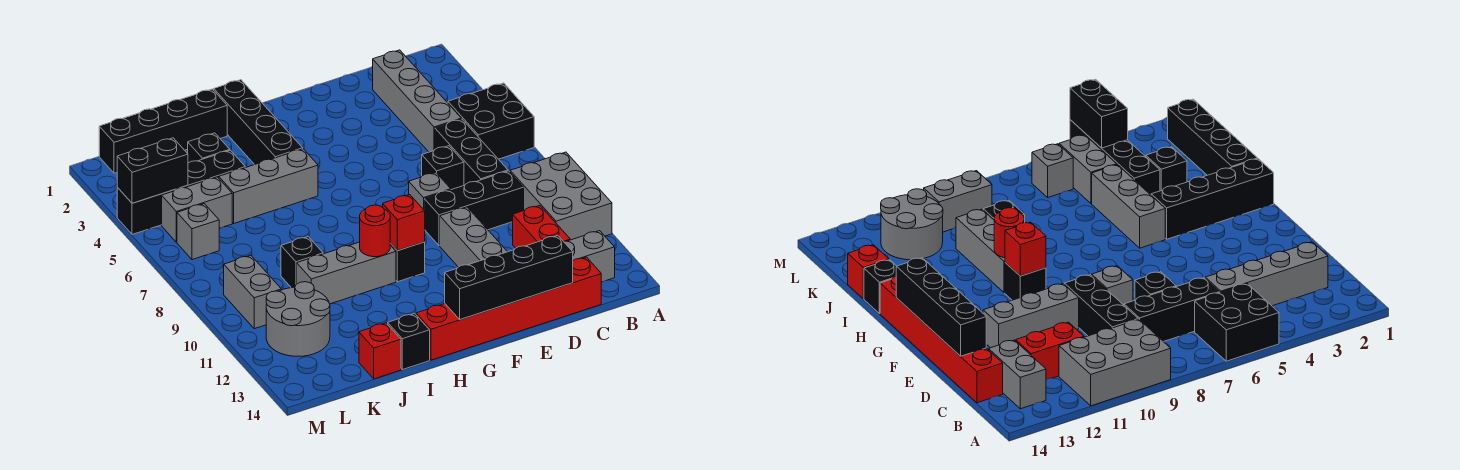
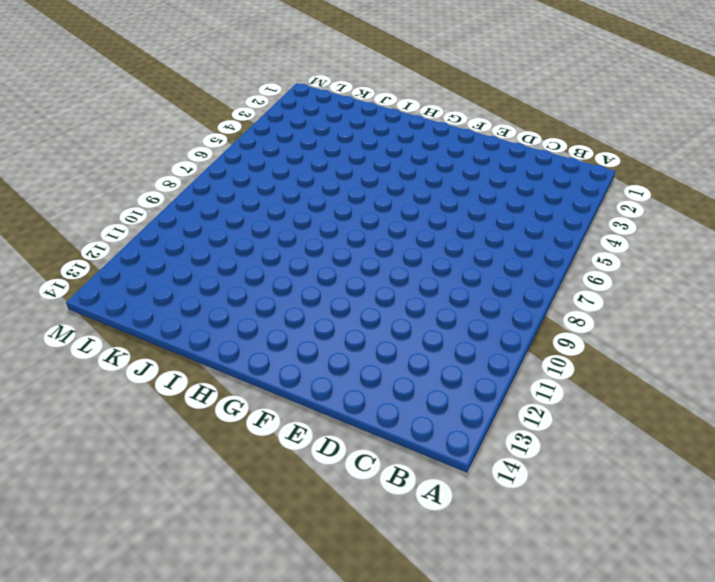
none -> black brick A5:B6 level 1
none -> grey brick A9:B11 level 1
none -> grey brick B13:C13 level 1

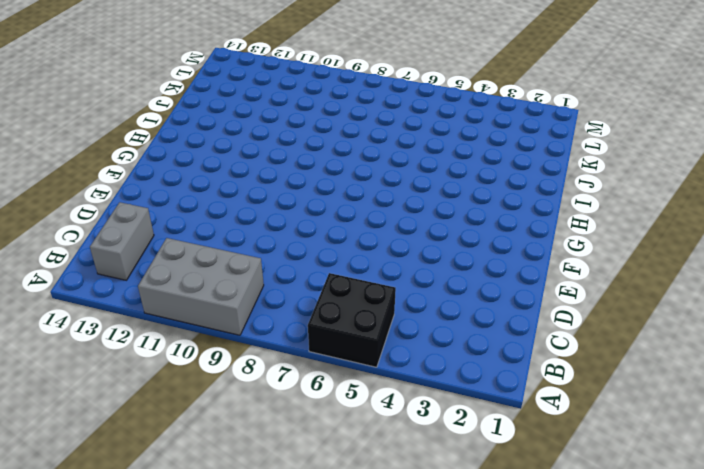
none -> grey brick C2:C5 level 1
none -> black brick C6:C8 level 1
none -> black brick C9:E9 level 1

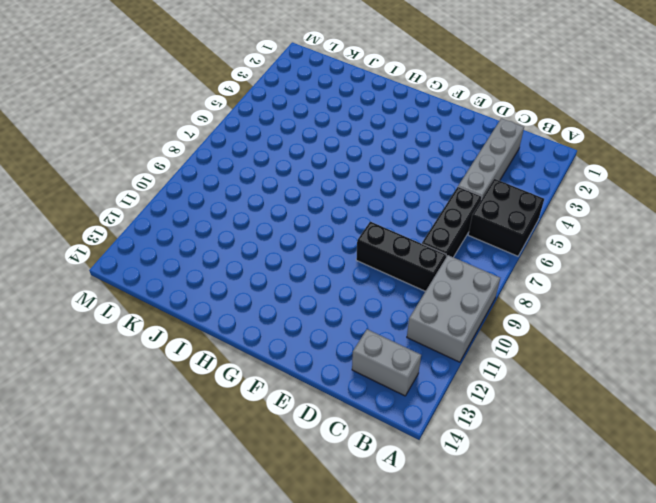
none -> red brick C11:C12 level 1
none -> red brick C14:H14 level 1
none -> black brick D7 level 1

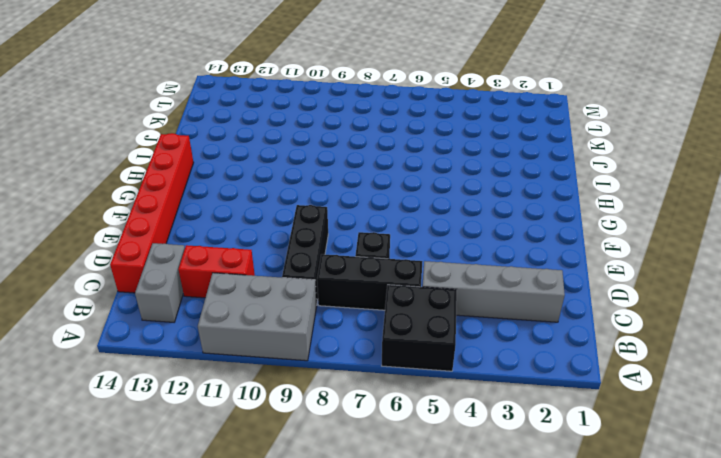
none -> grey brick E8 level 1
none -> grey brick E10:E12 level 1
none -> black brick G10 level 1

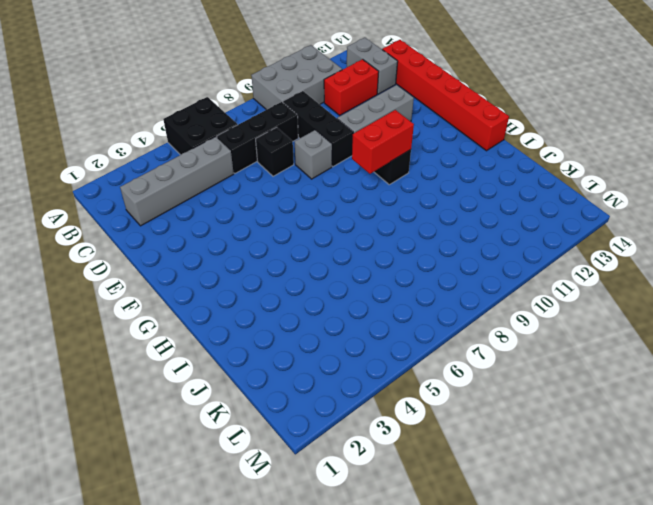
red brick G9:G10 level 2 -> red brick G10 level 2
none -> black brick H1:H4 level 1
none -> grey brick H5:J5 level 1
none -> grey brick H10:J10 level 1

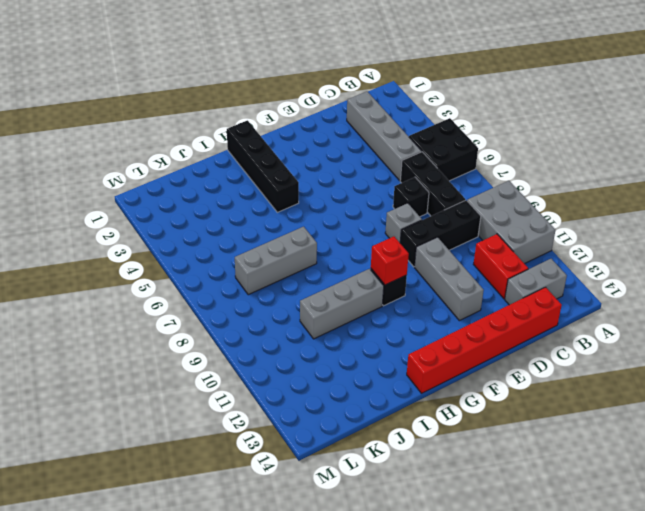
grey brick I7:K7 level 1 -> grey brick H5:J5 level 1
none -> black brick I1:L1 level 1
none -> black brick I14 level 1
none -> black brick J3 level 1

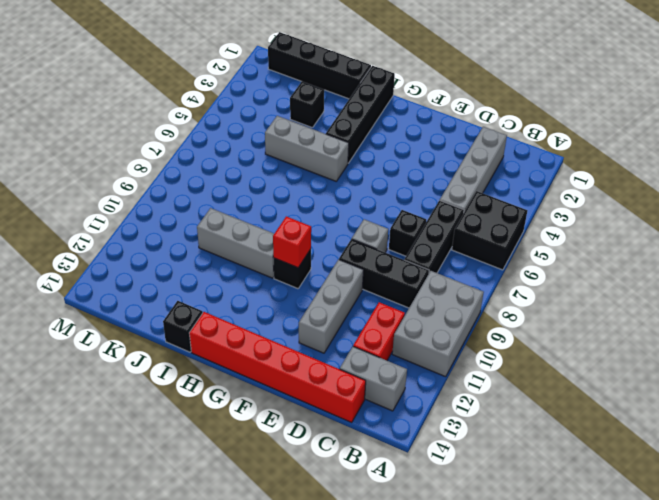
none -> black brick J4:M4 level 1
none -> black brick J9 level 1
none -> red brick J14 level 1

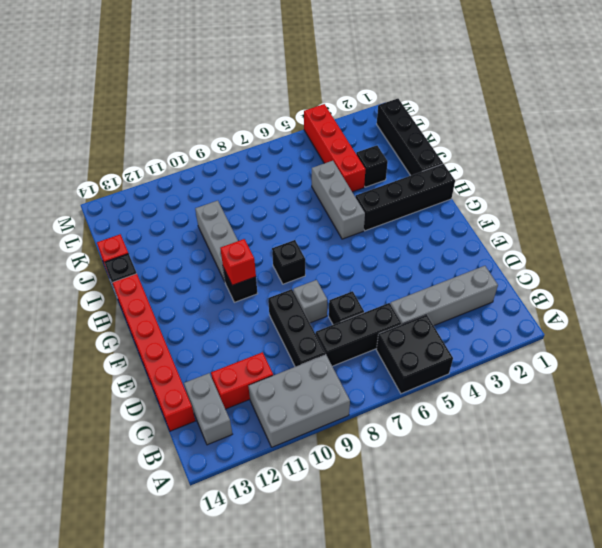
black brick G8 level 1 -> black brick J9 level 1
red brick J4:M4 level 1 -> black brick J4:M4 level 1
none -> grey brick E10:E12 level 1
none -> grey brick K5:L5 level 1
none -> grey round brick K11:L12 level 1

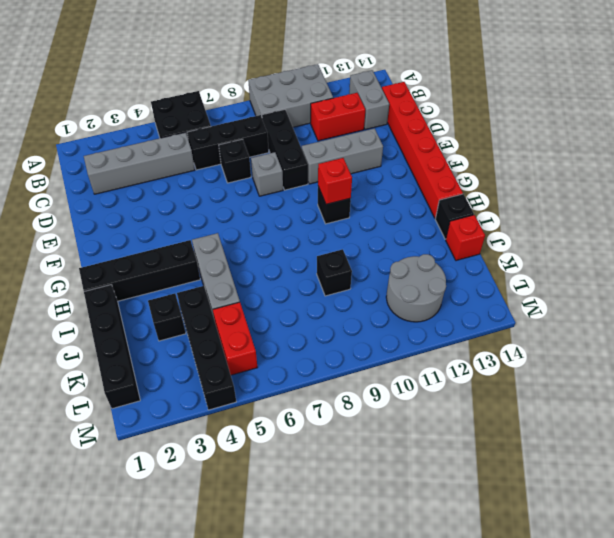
red brick K5:L5 level 1 -> grey brick K5:L5 level 1
none -> grey brick H10:J10 level 1
none -> grey brick L6 level 1
none -> grey brick L9:L10 level 1

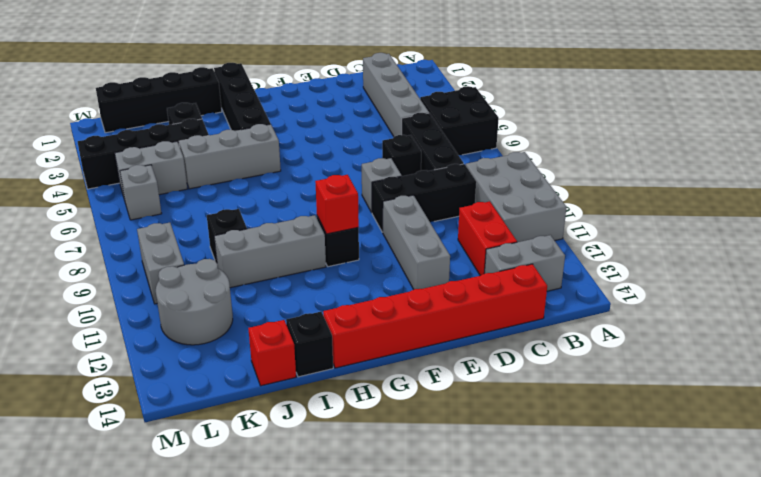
none -> black brick D14:G14 level 2
none -> red round brick H10 level 2
none -> black brick L4:M4 level 2

